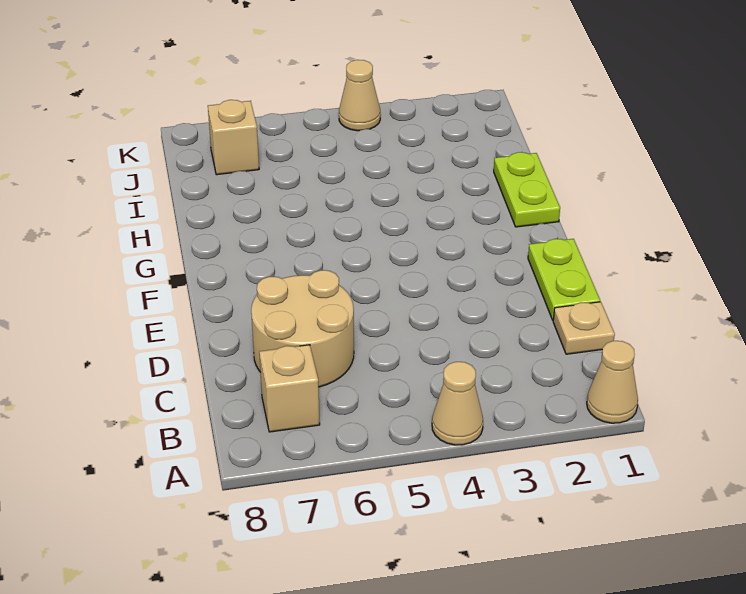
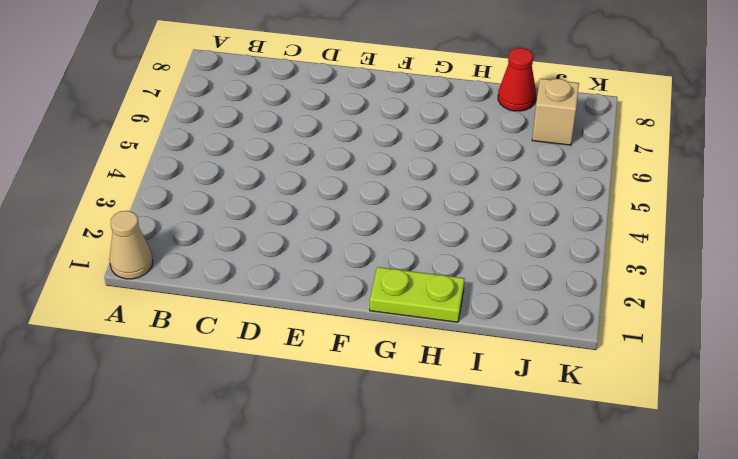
red cone I8 level 1 -> none
none -> tan cone A4 level 1
none -> tan brick B7 level 1

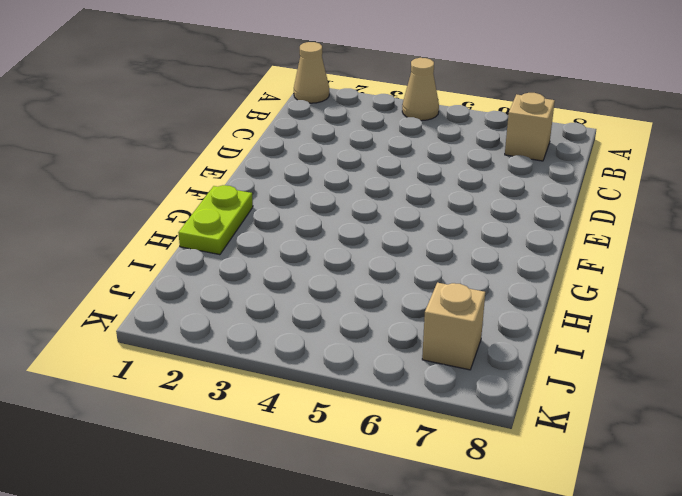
none -> tan plate C1 level 1
none -> tan round brick C6:D7 level 1

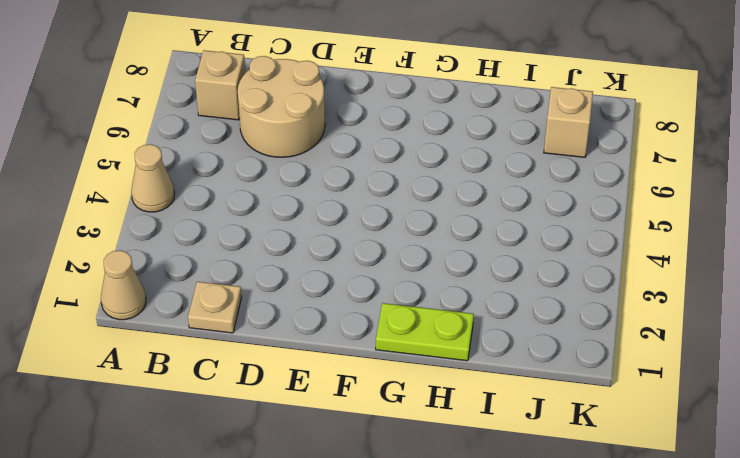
none -> lime plate D1:E1 level 1
none -> tan cone K4 level 1

